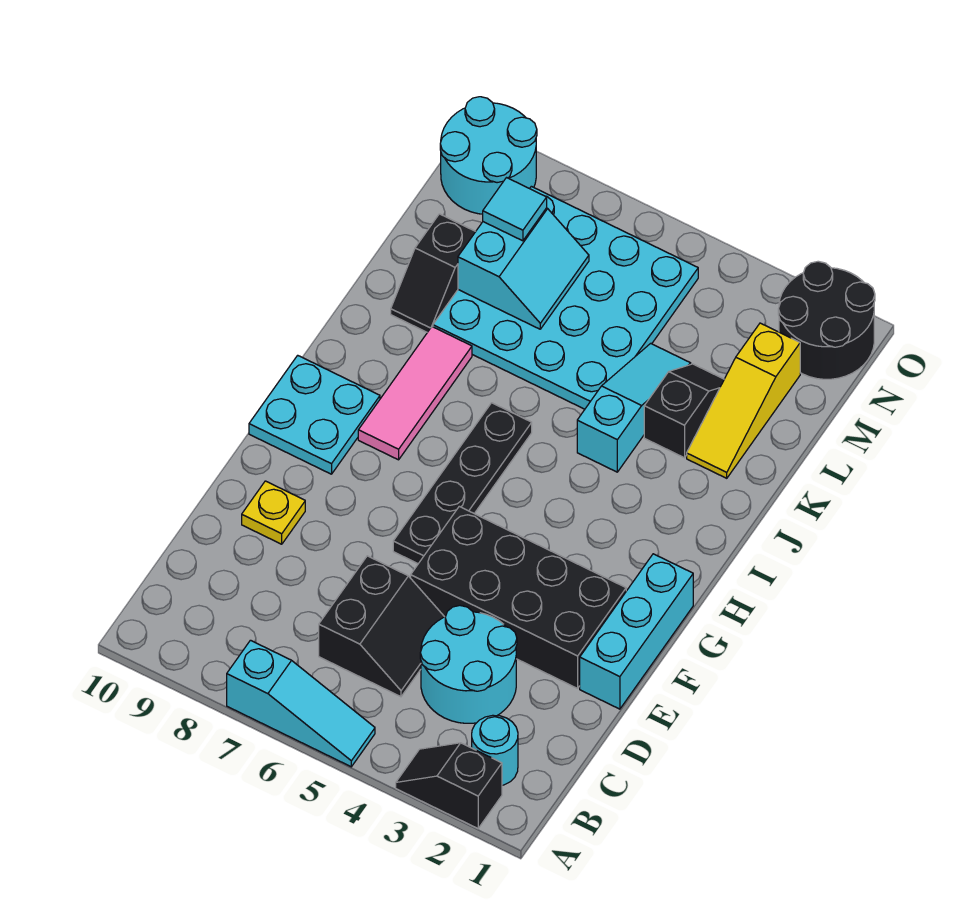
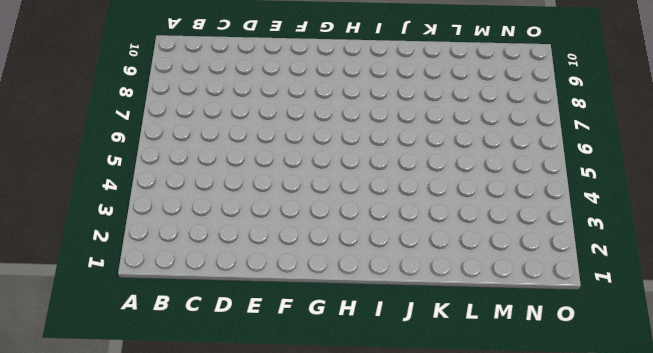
none -> black slope A2:A3 level 1 top 2
none -> cyan slope A5:A7 level 1 top 7
none -> cyan round brick B2 level 1

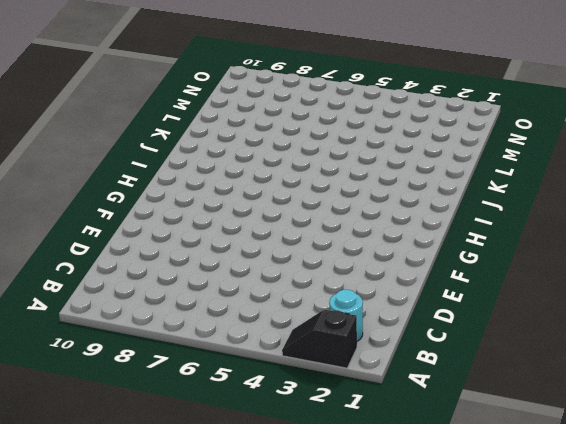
none -> cyan slope A5:A7 level 1 top 7
none -> cyan round brick C3:D4 level 1
none -> black slope C5:D6 level 1 top 6

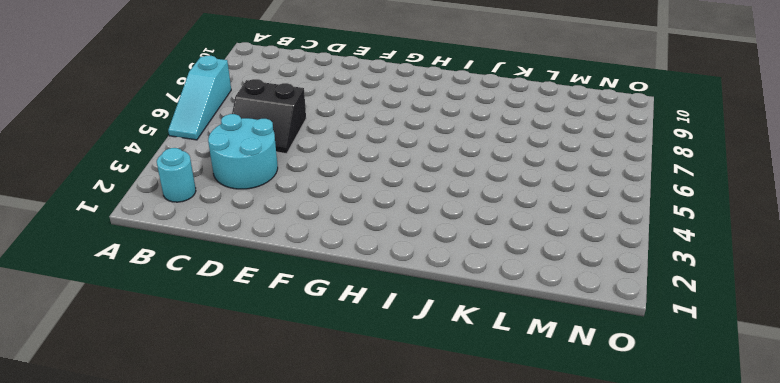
none -> black slope A2:A3 level 1 top 2
none -> cyan brick E1:G1 level 1
none -> black brick E2:F5 level 1

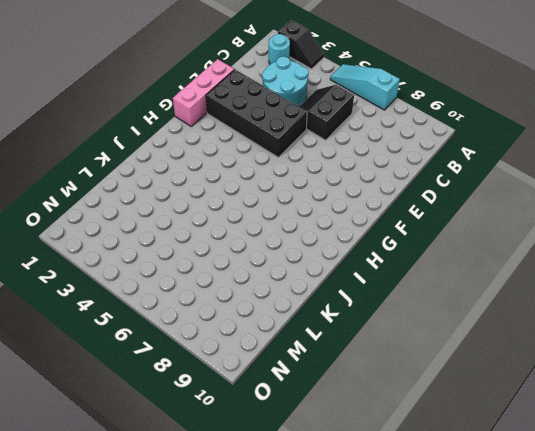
pink brick E1:G1 level 1 -> cyan brick E1:G1 level 1
none -> yellow plate E9 level 1
none -> black plate F6:I6 level 1
none -> cyan plate G9:H10 level 1

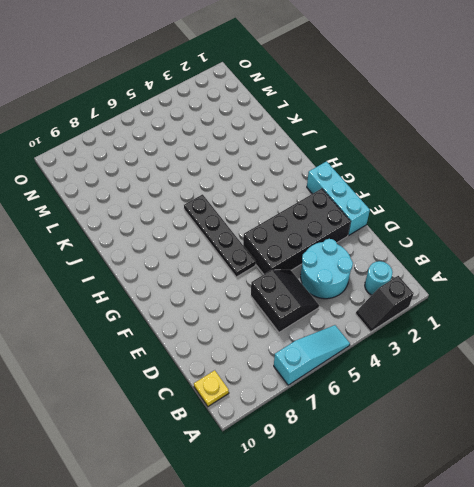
yellow plate B10 level 1 -> yellow plate E9 level 1
none -> cyan plate G9:H10 level 1
none -> pink tile H8:J8 level 1
none -> cyan slope J4:L4 level 1 top J

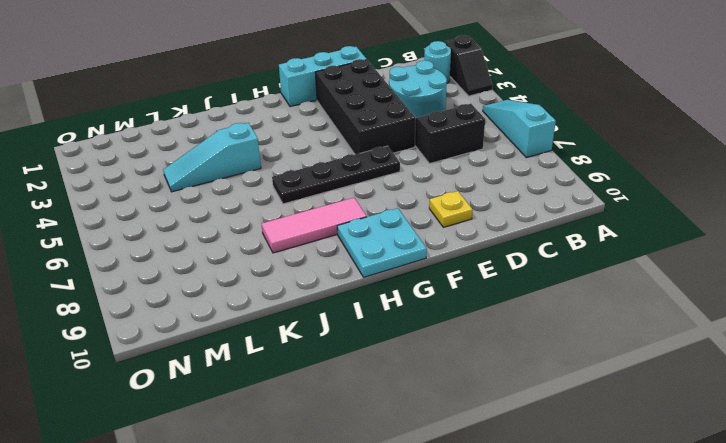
none -> yellow slope K2:M2 level 1 top M
none -> black slope K3:L3 level 1 top K
none -> cyan plate K5:N8 level 1

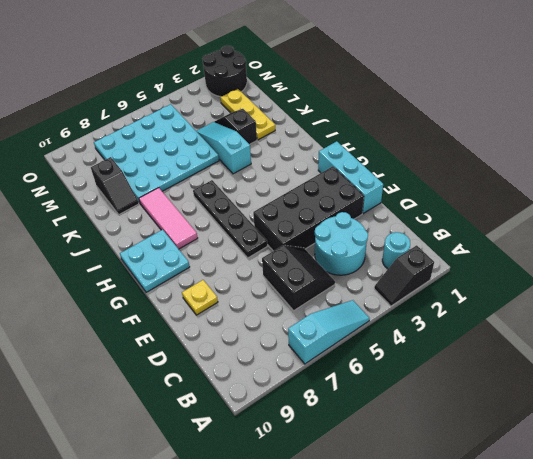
yellow plate K2:M2 level 1 -> yellow slope K2:M2 level 1 top M
none -> cyan round brick N9:O10 level 1
none -> cyan slope L7:M8 level 2 top 8
none -> cyan tile M8 level 3

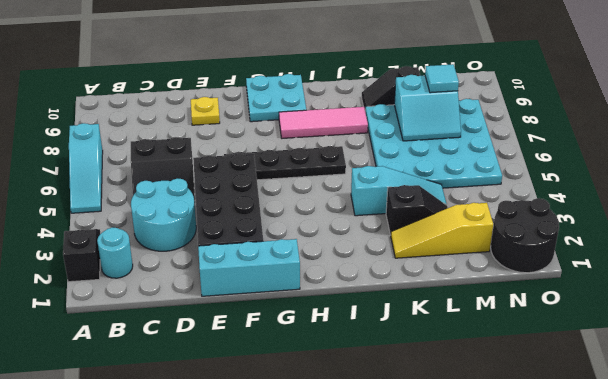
none -> cyan round brick N9:O10 level 1

